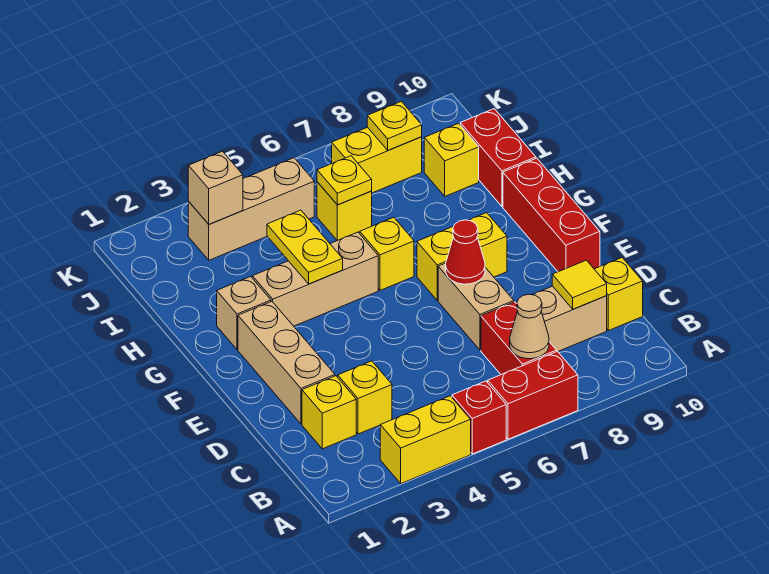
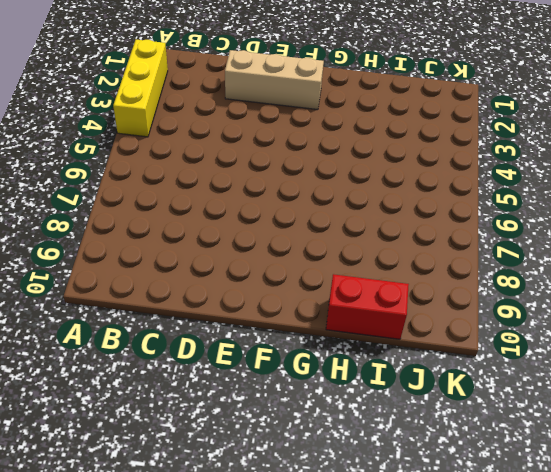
yellow brick A2:A4 level 1 -> yellow brick A3:A4 level 1
none -> red brick A5 level 1
none -> red brick A6:A7 level 1
none -> red brick B7:C7 level 1

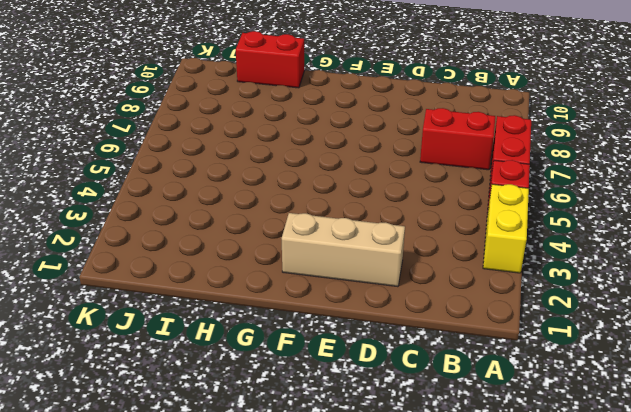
none -> yellow brick C2 level 1
none -> yellow brick C3 level 1
none -> tan brick C8:C9 level 1

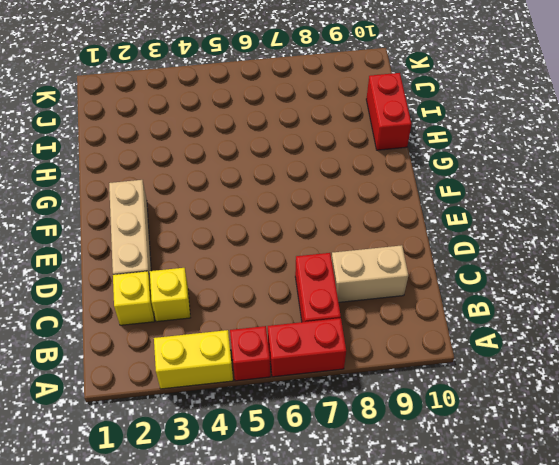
none -> yellow brick C10 level 1
none -> tan brick D7:E7 level 1
none -> red brick E10:G10 level 1

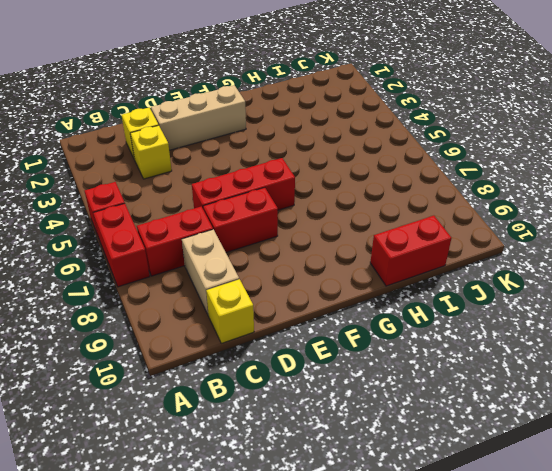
red brick D6:F6 level 1 -> red brick E10:G10 level 1
red brick D7:E7 level 1 -> tan brick D7:E7 level 1
none -> yellow brick A3:A4 level 1
none -> yellow brick F7:F8 level 1
none -> tan brick G2 level 1

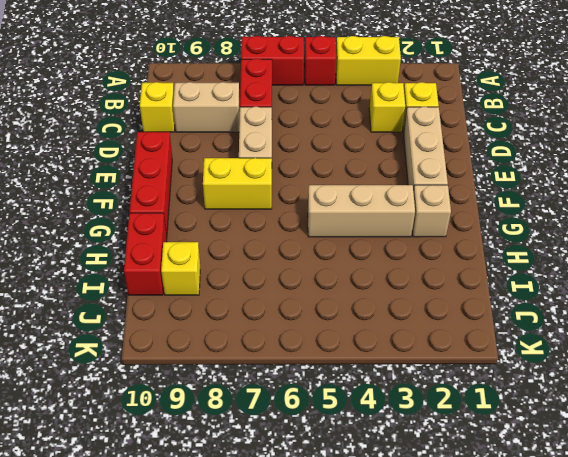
none -> yellow brick G6 level 1
none -> yellow brick I6 level 1
none -> tan brick J3:J5 level 1

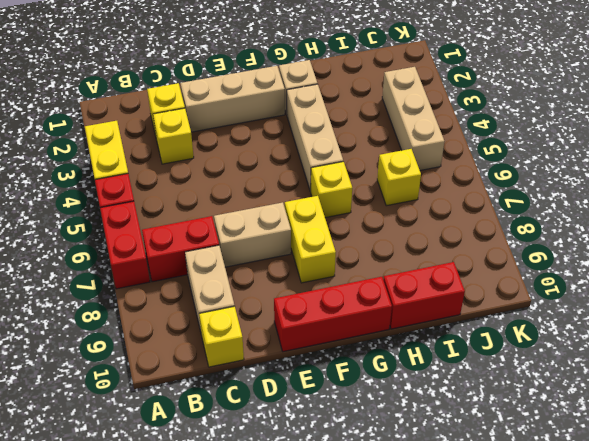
none -> yellow brick I9 level 1
none -> yellow brick J7:J8 level 1
none -> tan cone B7 level 2

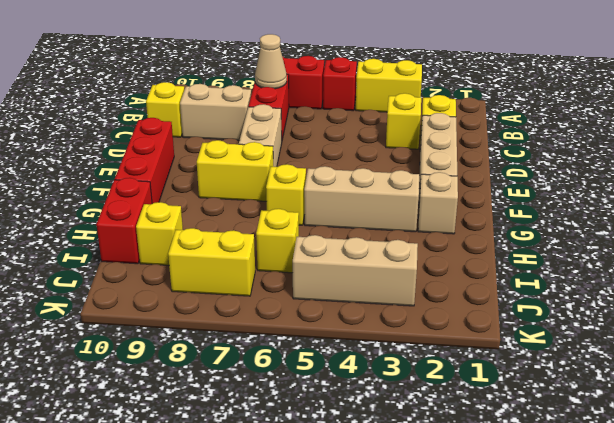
none -> yellow tile C9 level 2
none -> red cone E7 level 2
none -> yellow plate G4:H4 level 2

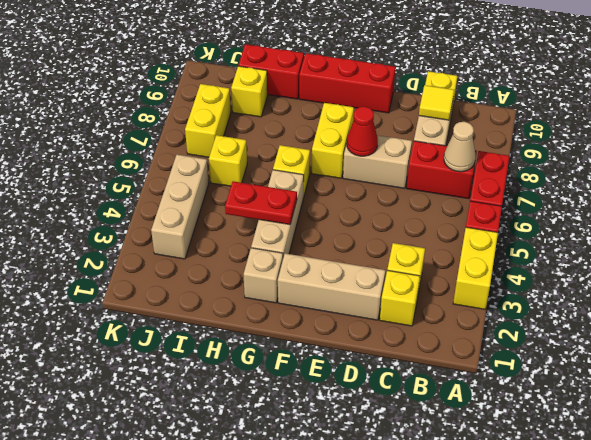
red plate G4:H4 level 2 -> yellow plate G4:H4 level 2
none -> yellow plate I6 level 2
none -> tan brick J3 level 2
none -> yellow plate J8 level 2

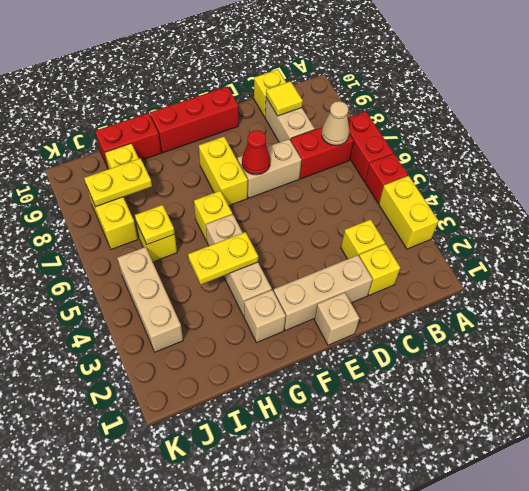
tan brick E1 level 1 -> tan brick J3 level 2
yellow plate I8:J8 level 2 -> yellow plate J8 level 2

